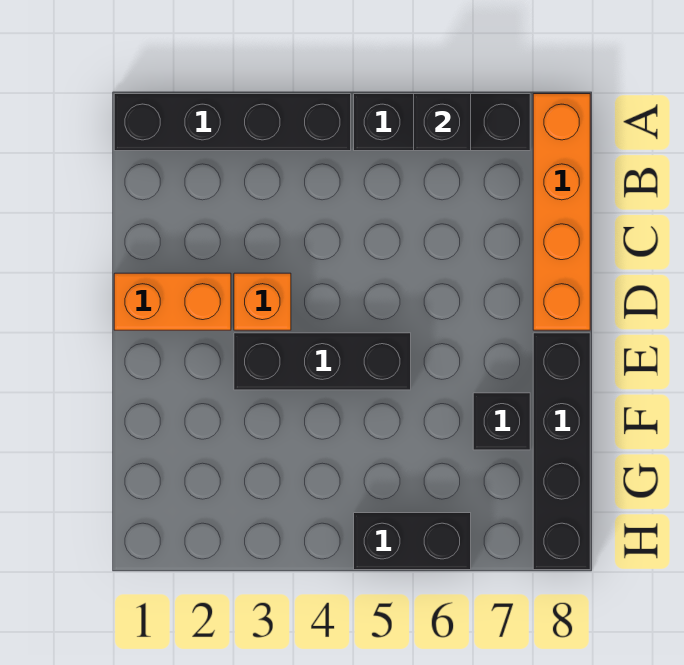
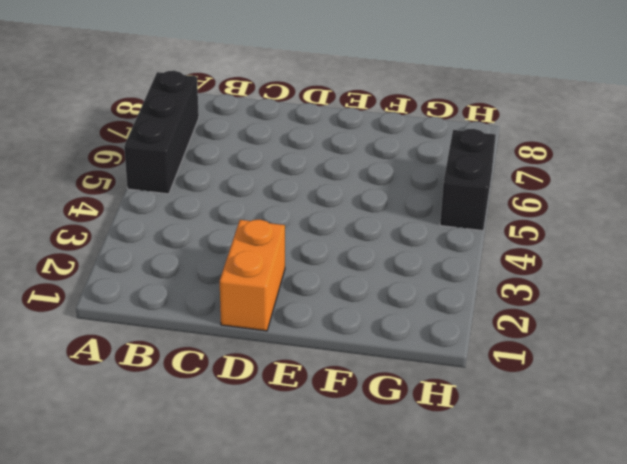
none -> black brick A1:A4 level 1
none -> orange brick A8:D8 level 1

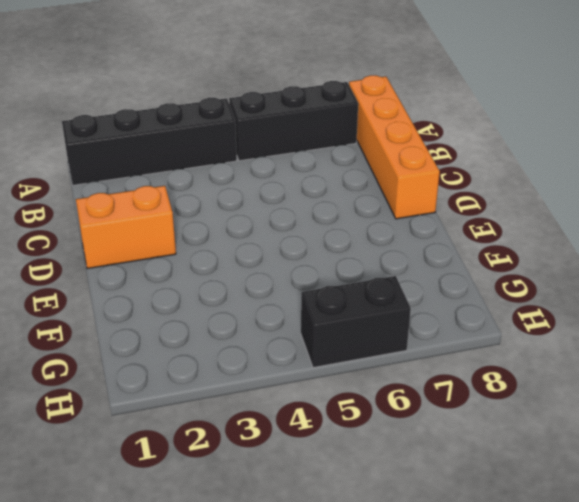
none -> orange brick D3 level 1
none -> black brick E3:E5 level 1

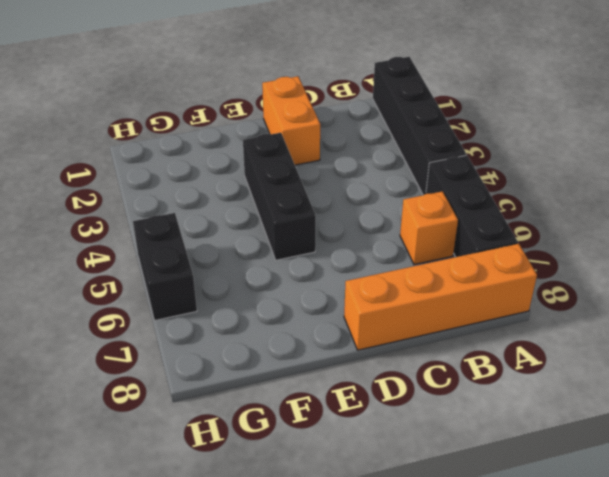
orange brick B6 level 1 -> orange brick D3 level 1
none -> black brick E8:H8 level 1
none -> black brick F7 level 1

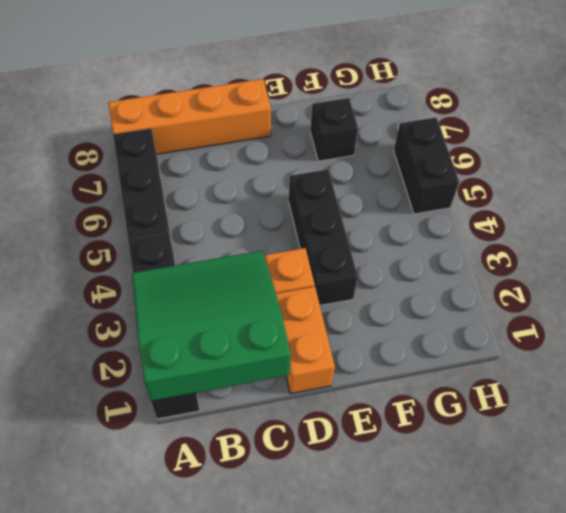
green slope A1:C3 level 2 top 1 -> none
none -> black brick E8:H8 level 1
none -> black brick A6 level 2

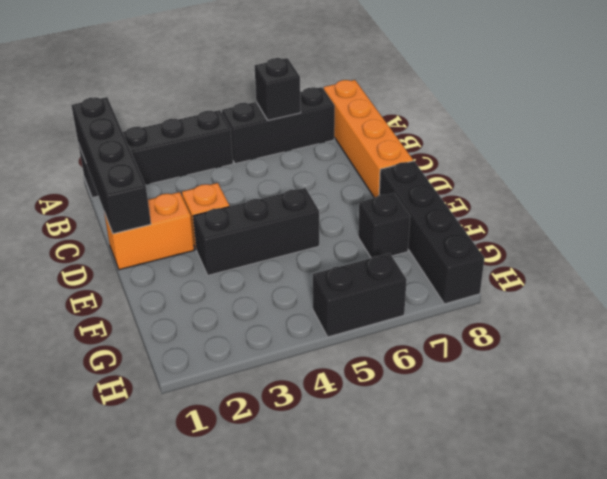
black brick A1:D1 level 2 -> none

